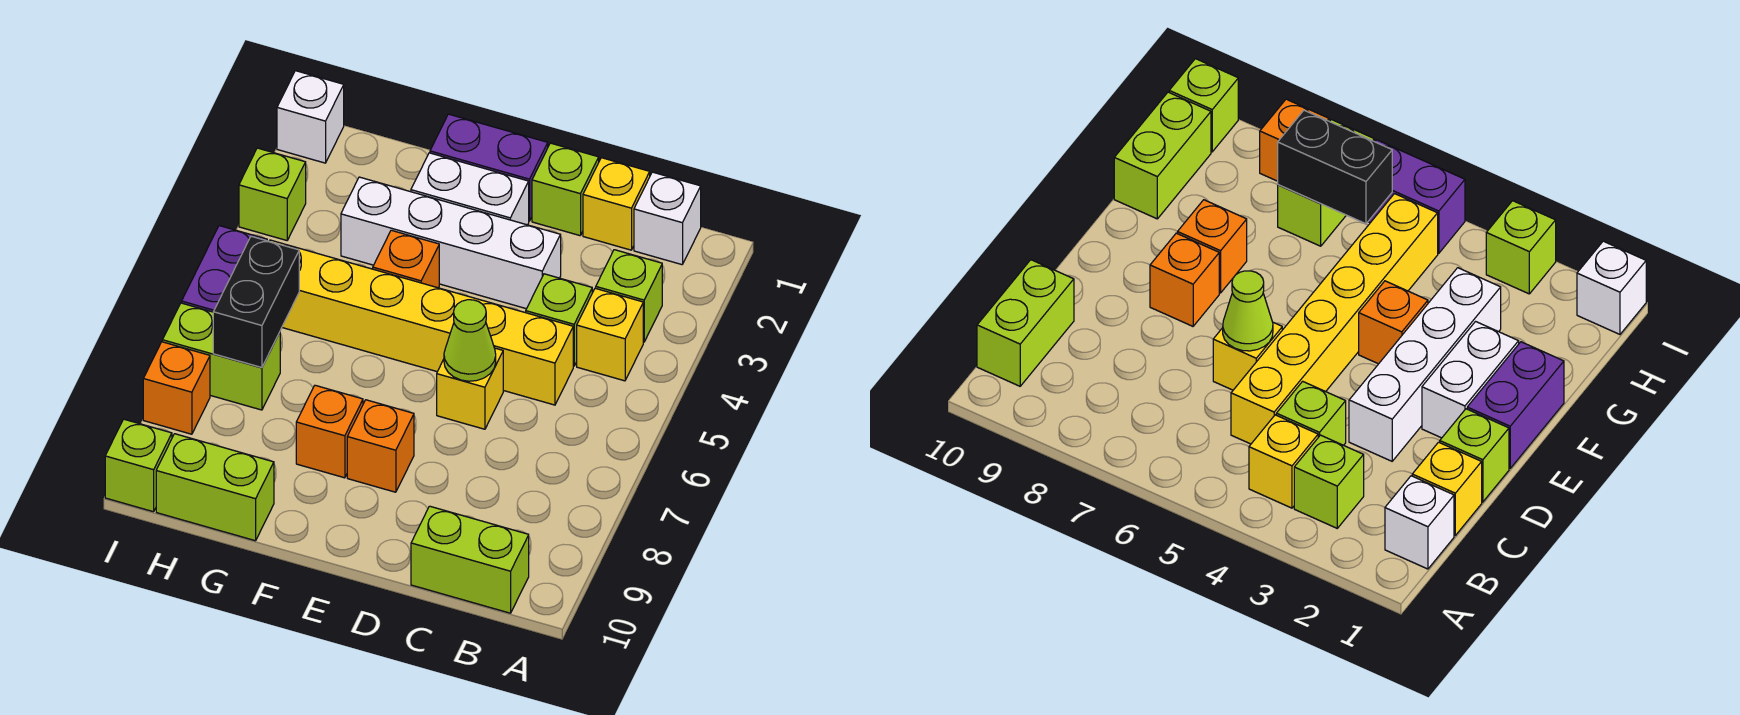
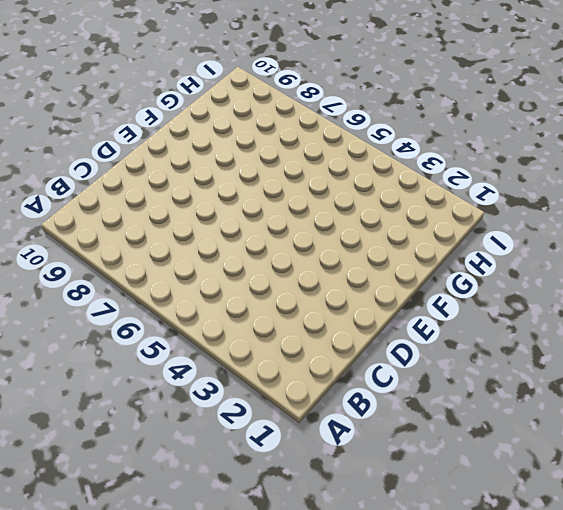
none -> white brick B1 level 1
none -> lime brick B3 level 1
none -> yellow brick B4 level 1

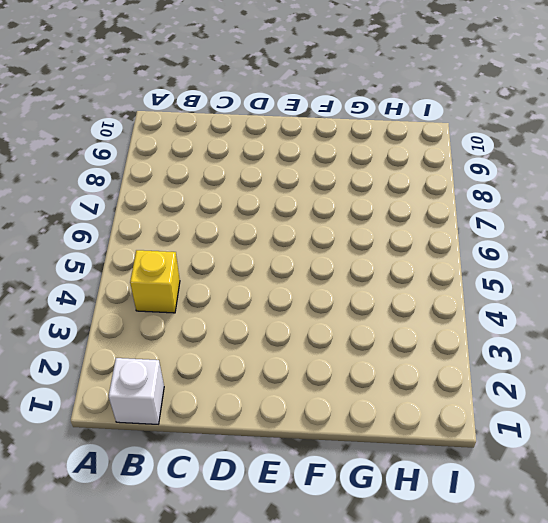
none -> lime brick B3 level 1
none -> lime brick B10:C10 level 1
none -> yellow brick C1 level 1

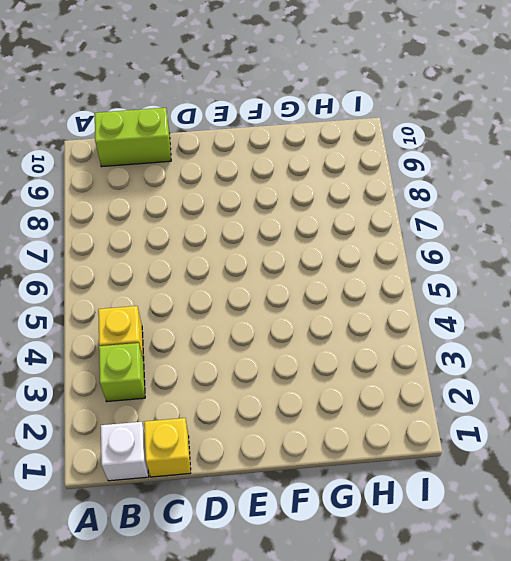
none -> lime brick C4 level 1
none -> yellow brick C5:H5 level 1
none -> lime brick D1 level 1

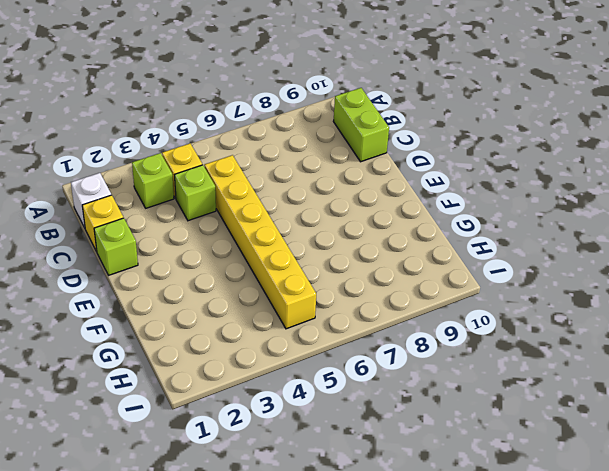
none -> white brick D3:G3 level 1
none -> yellow brick D6 level 1
none -> purple brick E1:F1 level 1

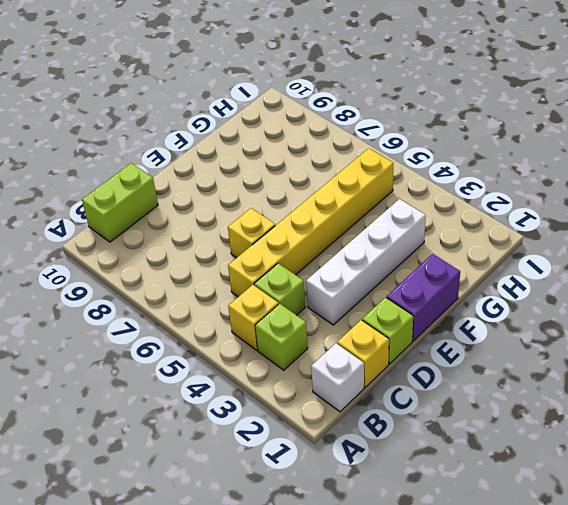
none -> white brick E2:F2 level 1
none -> orange brick E8 level 1
none -> orange brick F4 level 1

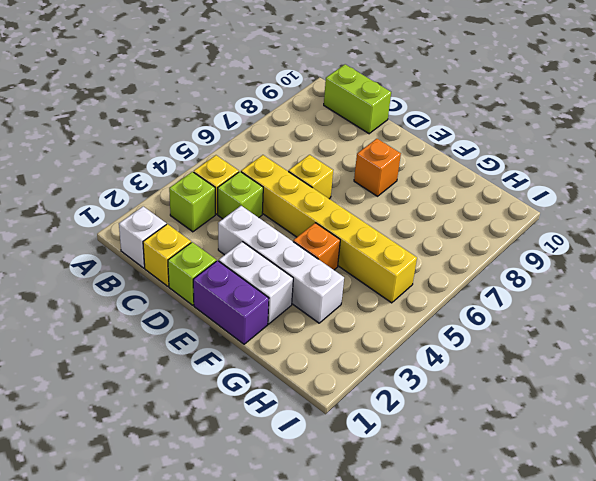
none -> orange brick F8 level 1
none -> lime brick G10:H10 level 1
none -> lime brick H7:I7 level 1

